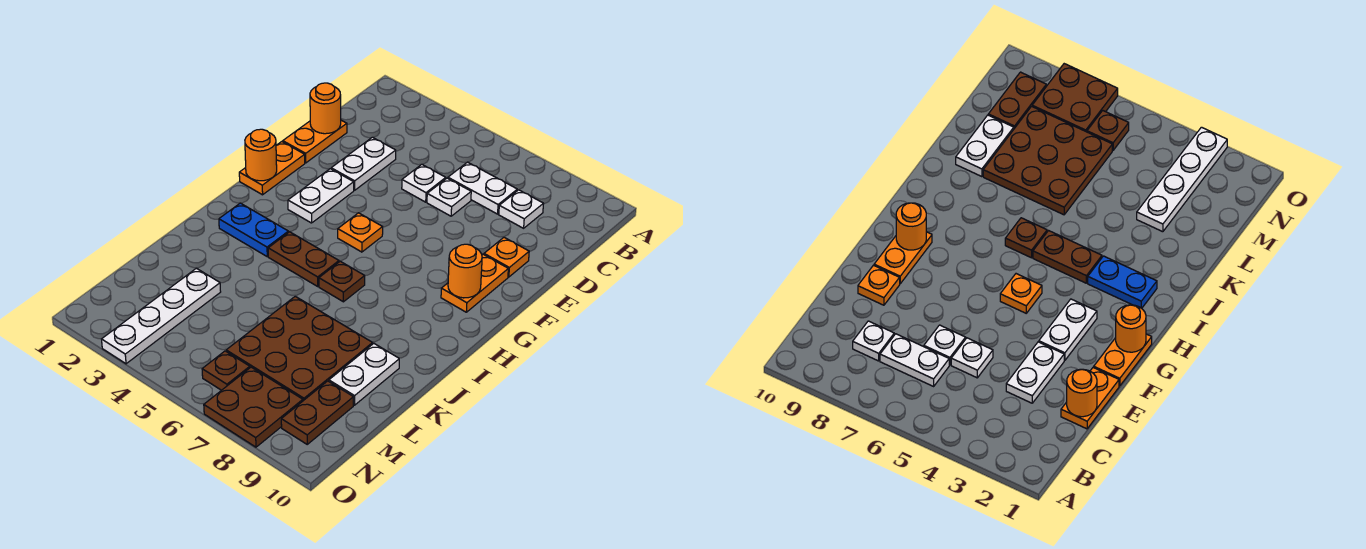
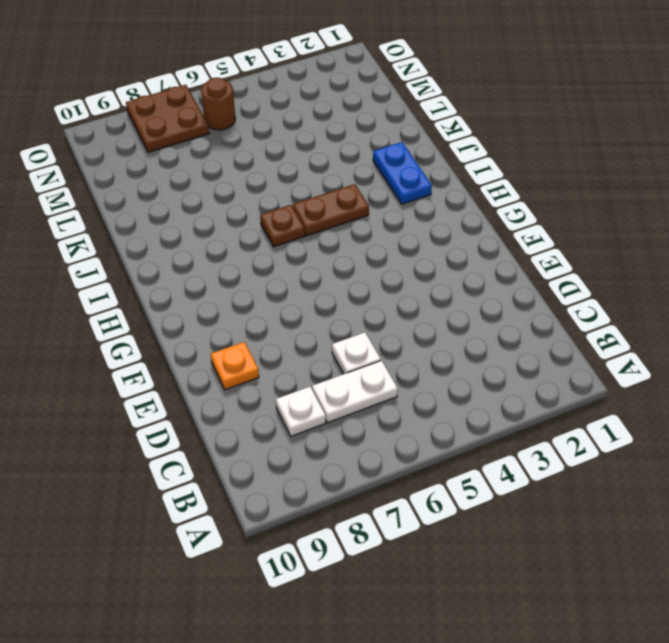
blue plate I2:J2 level 1 -> blue plate I2:I3 level 1
brown round brick N6 level 1 -> brown plate N6 level 1
none -> orange plate D1:E1 level 1
none -> white plate D3:E3 level 1
none -> white plate D5 level 1

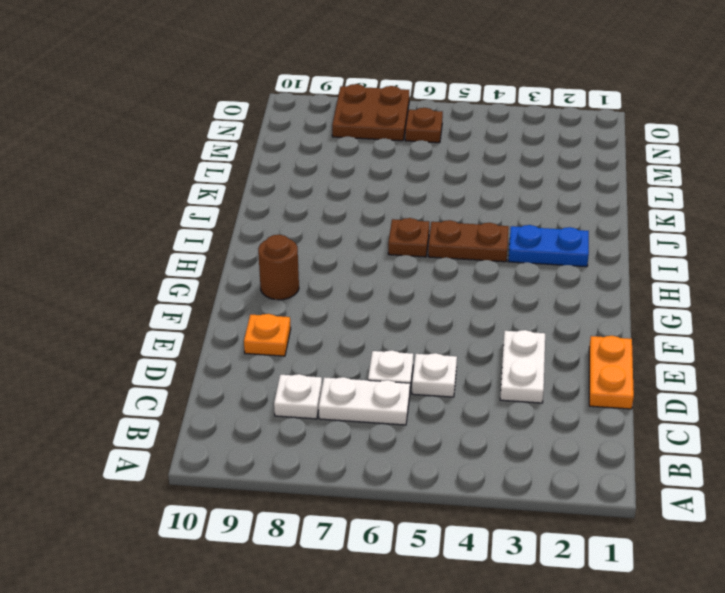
brown round brick G9 level 1 -> orange plate F9:G9 level 1
none -> orange plate F1:G1 level 1
none -> white plate F3:G3 level 1
none -> orange plate G5 level 1

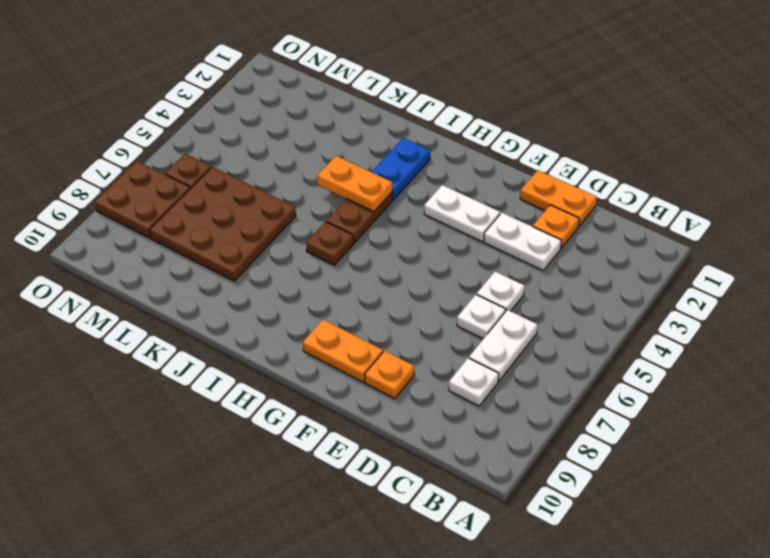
orange plate D2 level 1 -> orange plate G5 level 1
orange plate I4:J4 level 2 -> orange plate F1:G1 level 1
none -> white plate K9:L9 level 1
none -> white plate L3:O3 level 1
none -> brown plate M9:N9 level 1

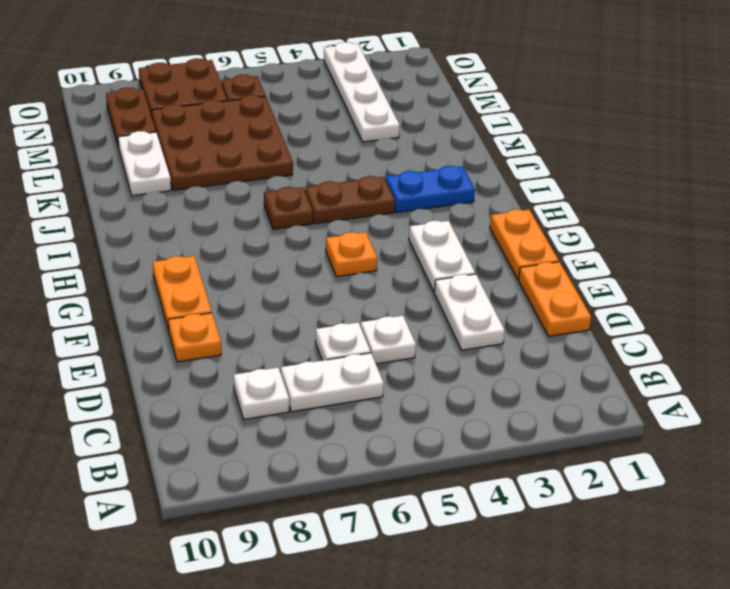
none -> orange round brick D1 level 2
none -> orange round brick G1 level 2
none -> orange round brick G9 level 2

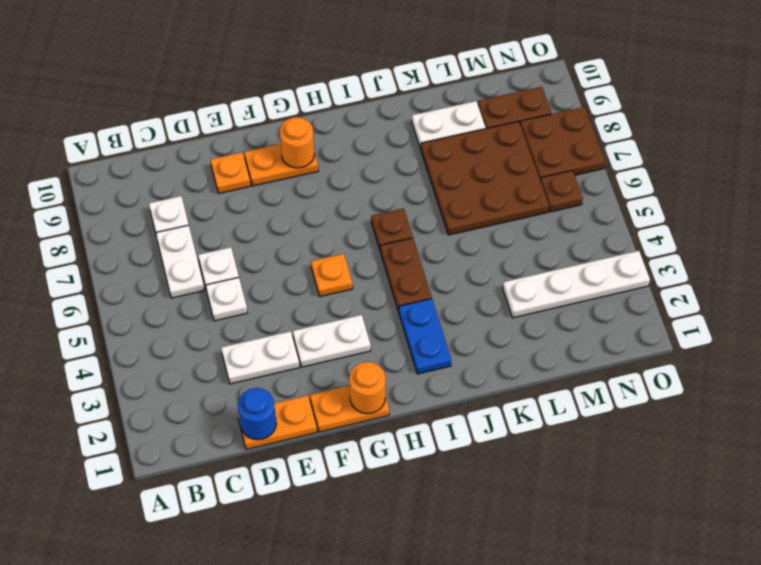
blue round brick D1 level 2 -> orange round brick D1 level 2

